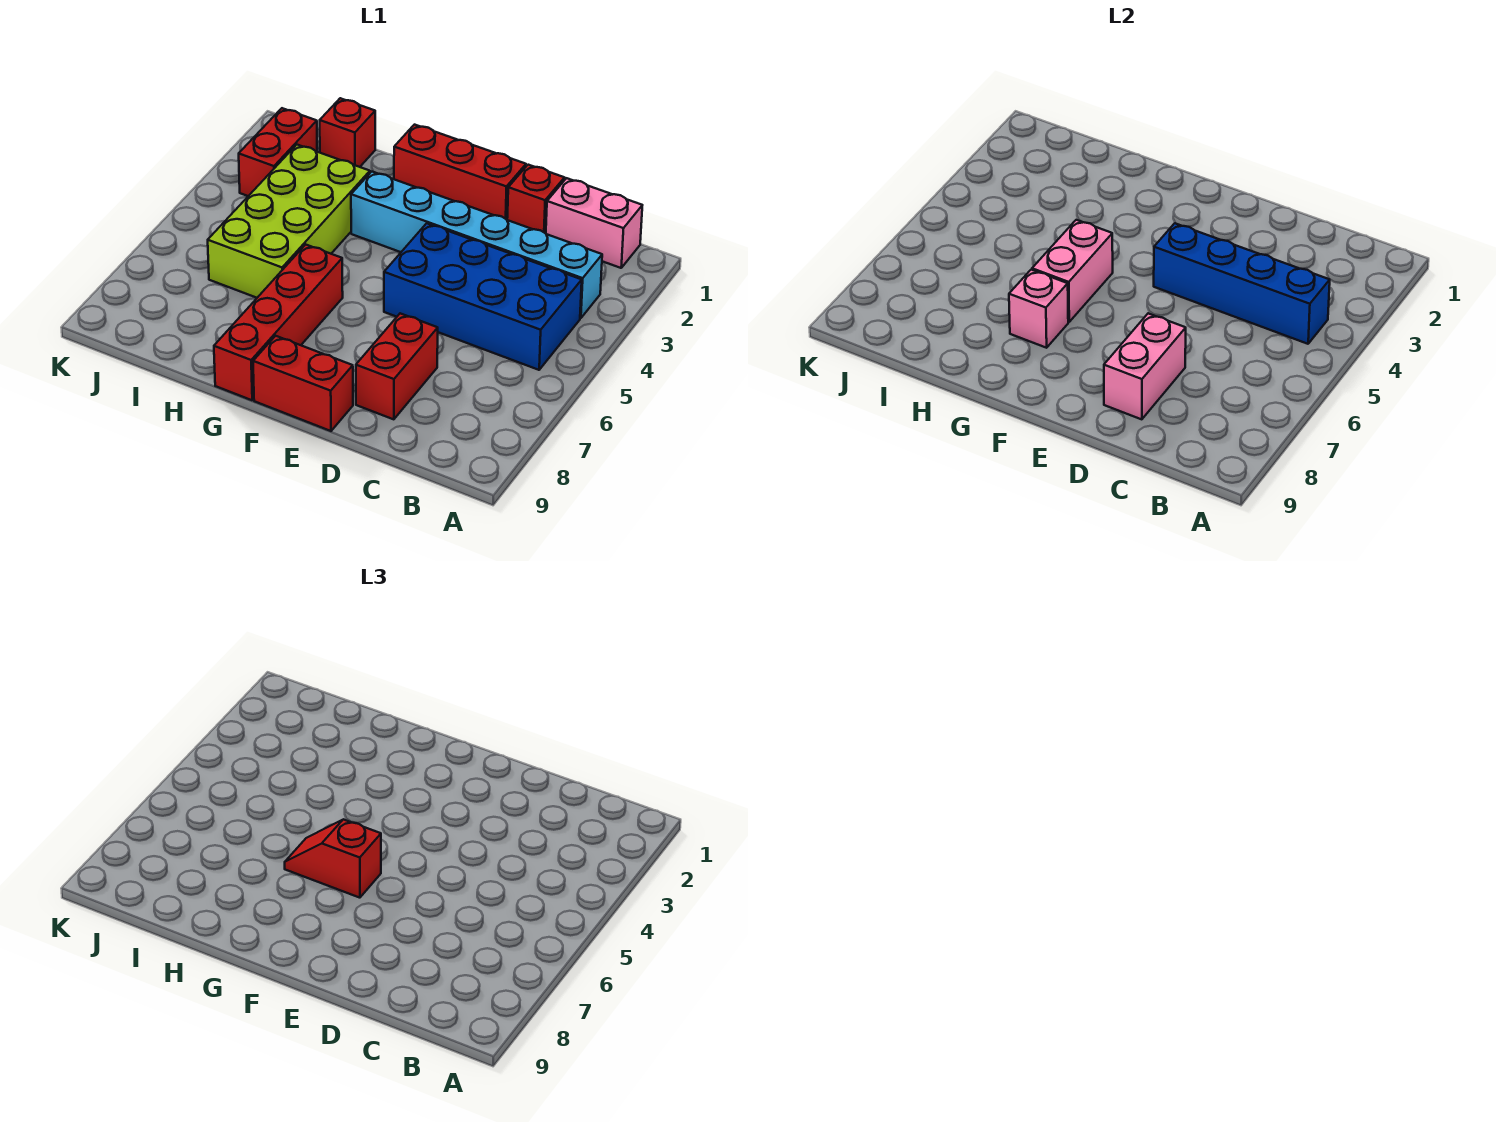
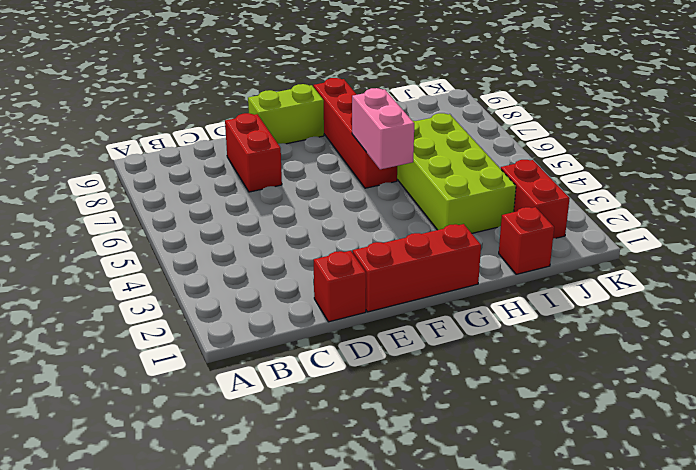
lime brick E9:F9 level 1 -> red brick E9:F9 level 1
none -> pink brick B1:C1 level 1
none -> cyan brick B3:G3 level 1
none -> blue brick B4:E5 level 1

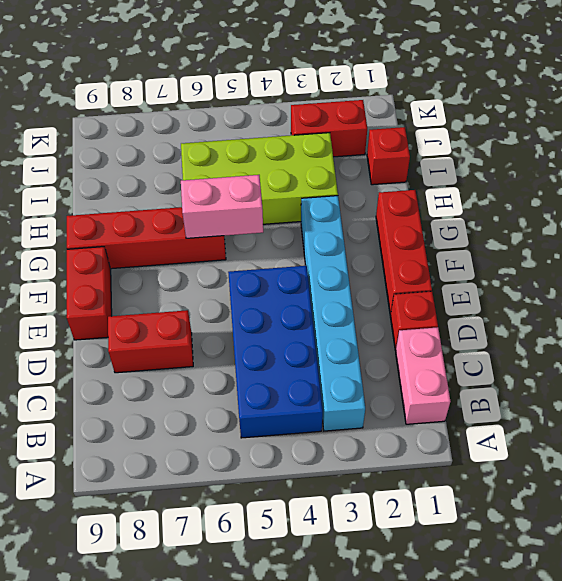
none -> blue brick B4:E4 level 2
none -> pink brick D7:D8 level 2
none -> pink brick G7 level 2

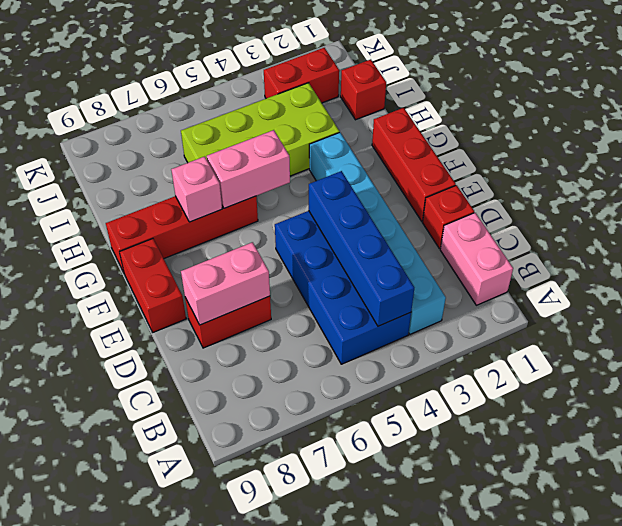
none -> red slope F6:G6 level 3 top F

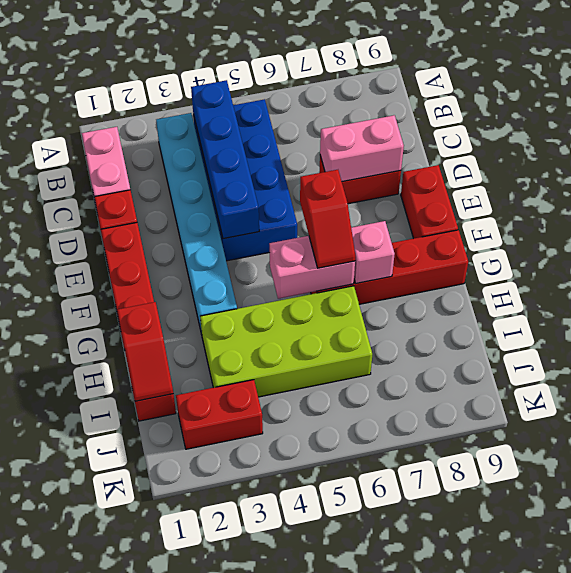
red slope H1:I1 level 2 top H -> none

